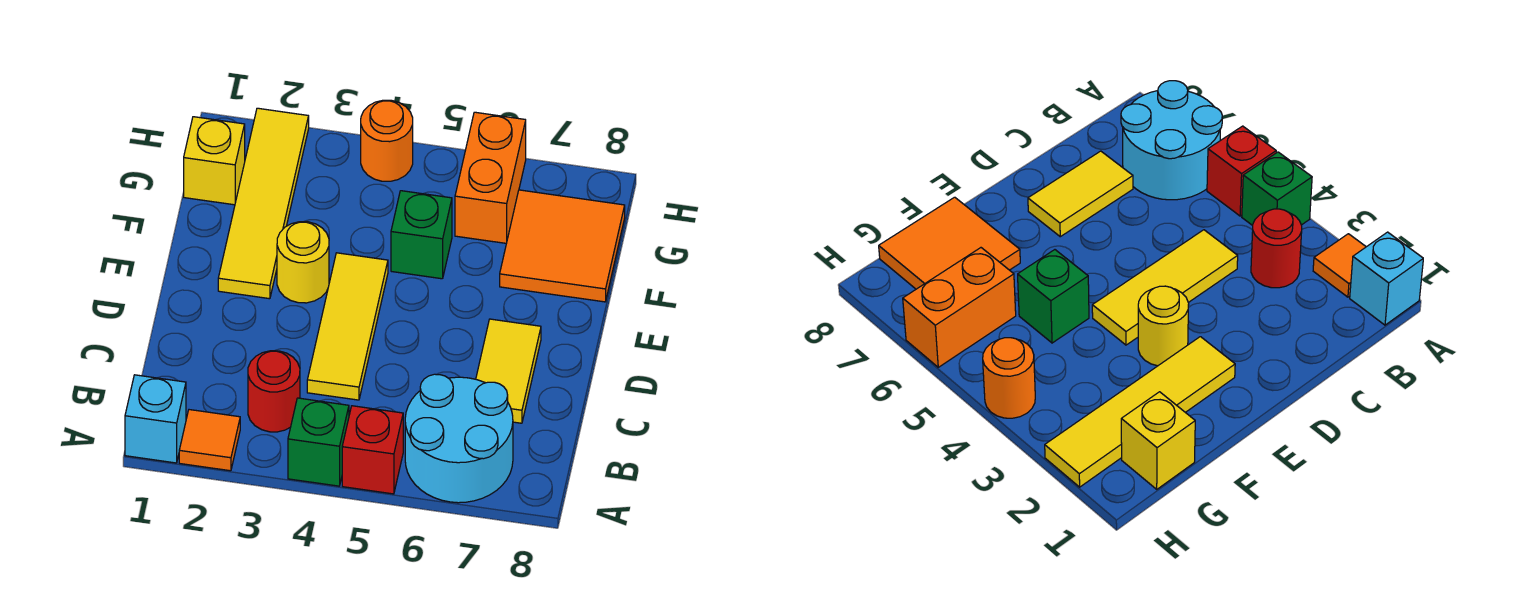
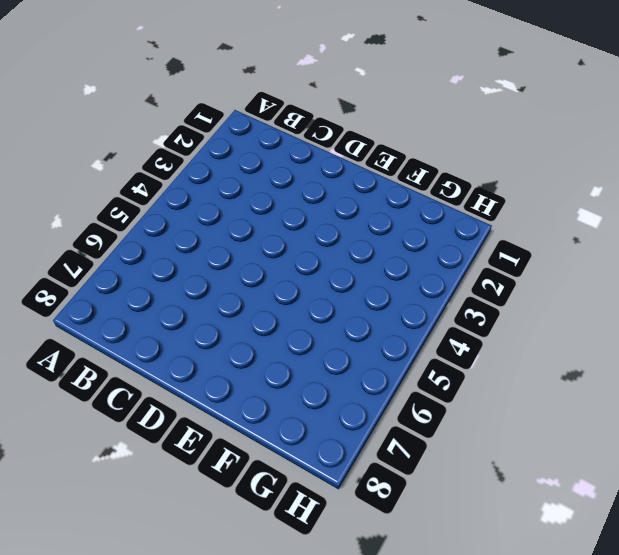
none -> cyan brick A1 level 1
none -> orange tile A2 level 1
none -> green brick A4 level 1

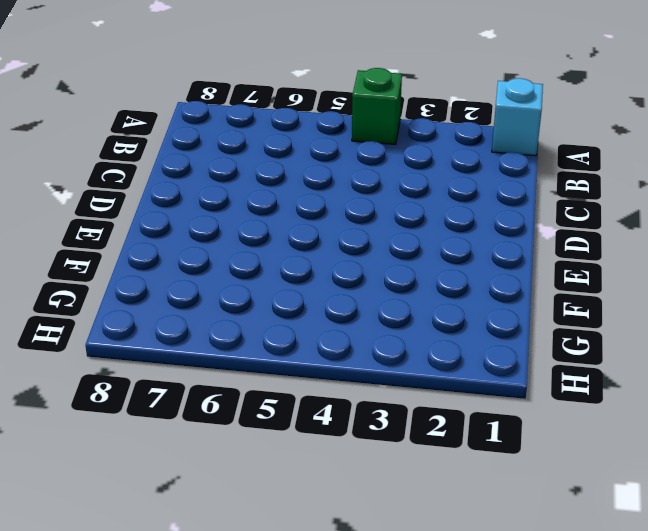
none -> orange tile A2 level 1
none -> red brick A5 level 1
none -> cyan round brick A6:B7 level 1

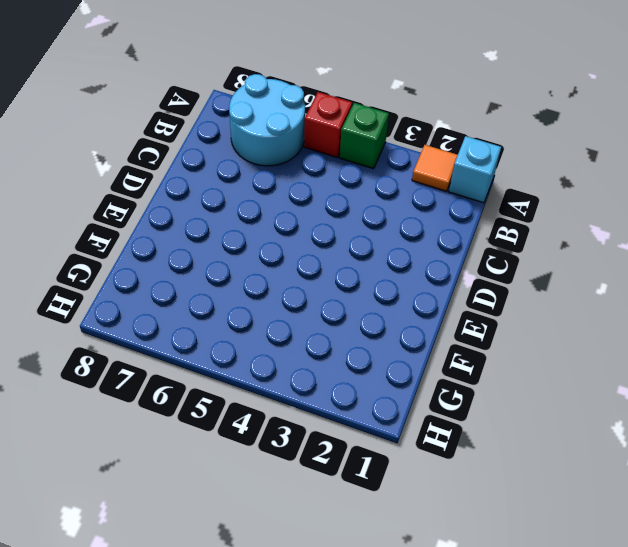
none -> red round brick B3 level 1
none -> yellow tile C4:E4 level 1
none -> yellow tile C7:D7 level 1

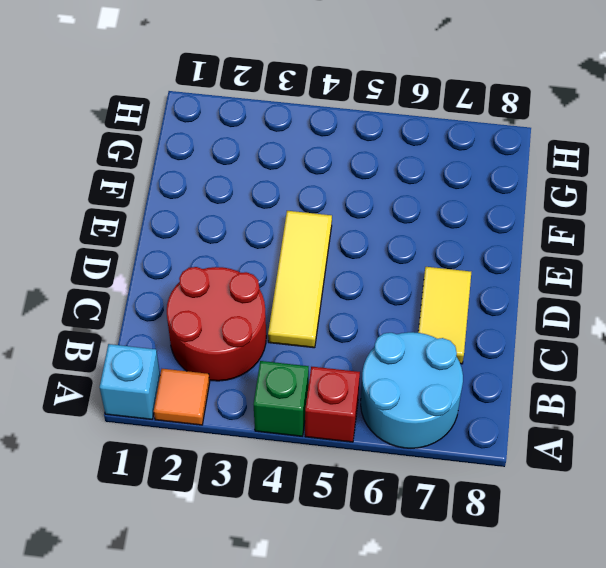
red round brick B2:C3 level 1 -> red round brick B3 level 1
none -> yellow tile E2:H2 level 1
none -> yellow round brick E3 level 1
none -> green brick F5 level 1

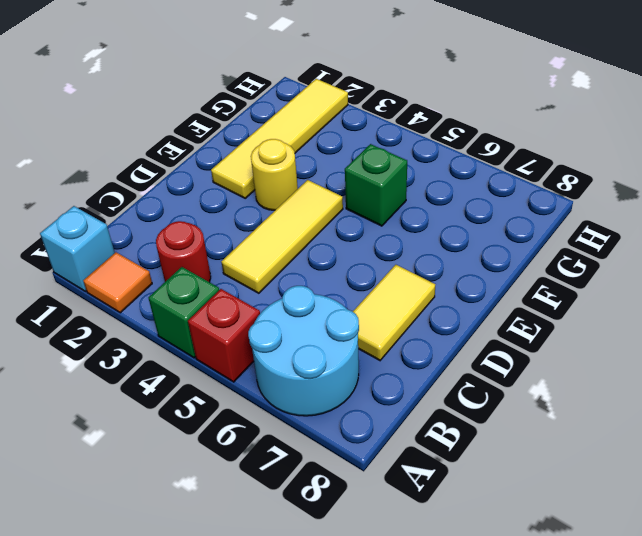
none -> orange tile F7:G8 level 1
none -> yellow brick G1 level 1
none -> orange brick G6:H6 level 1

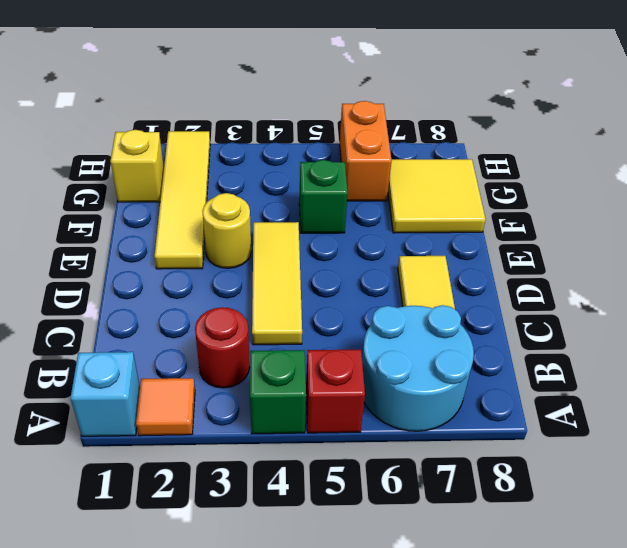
yellow tile F7:G8 level 1 -> orange tile F7:G8 level 1
none -> orange round brick H4 level 1

